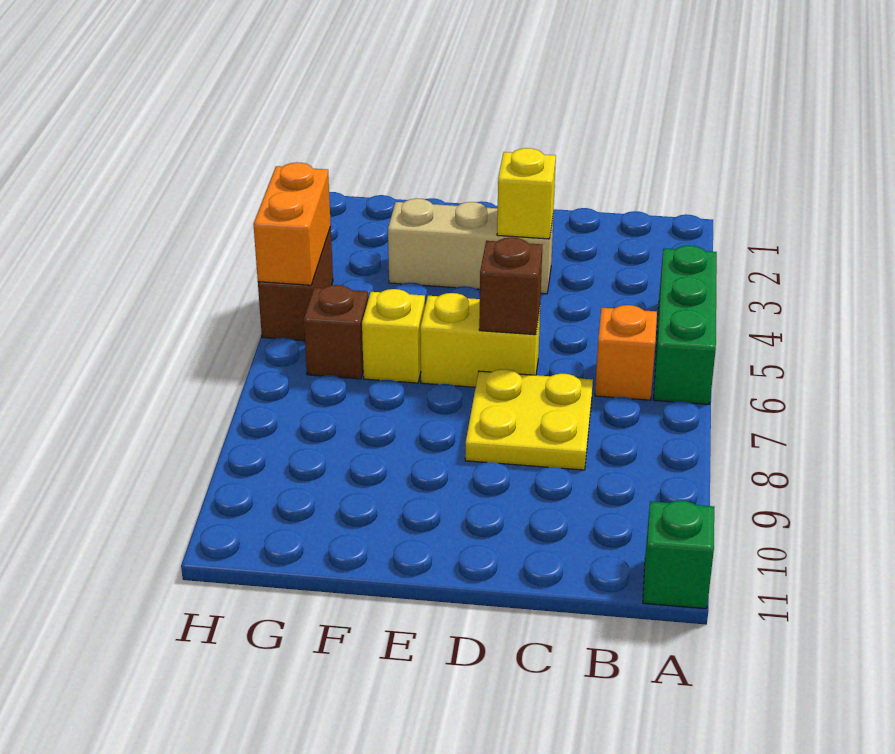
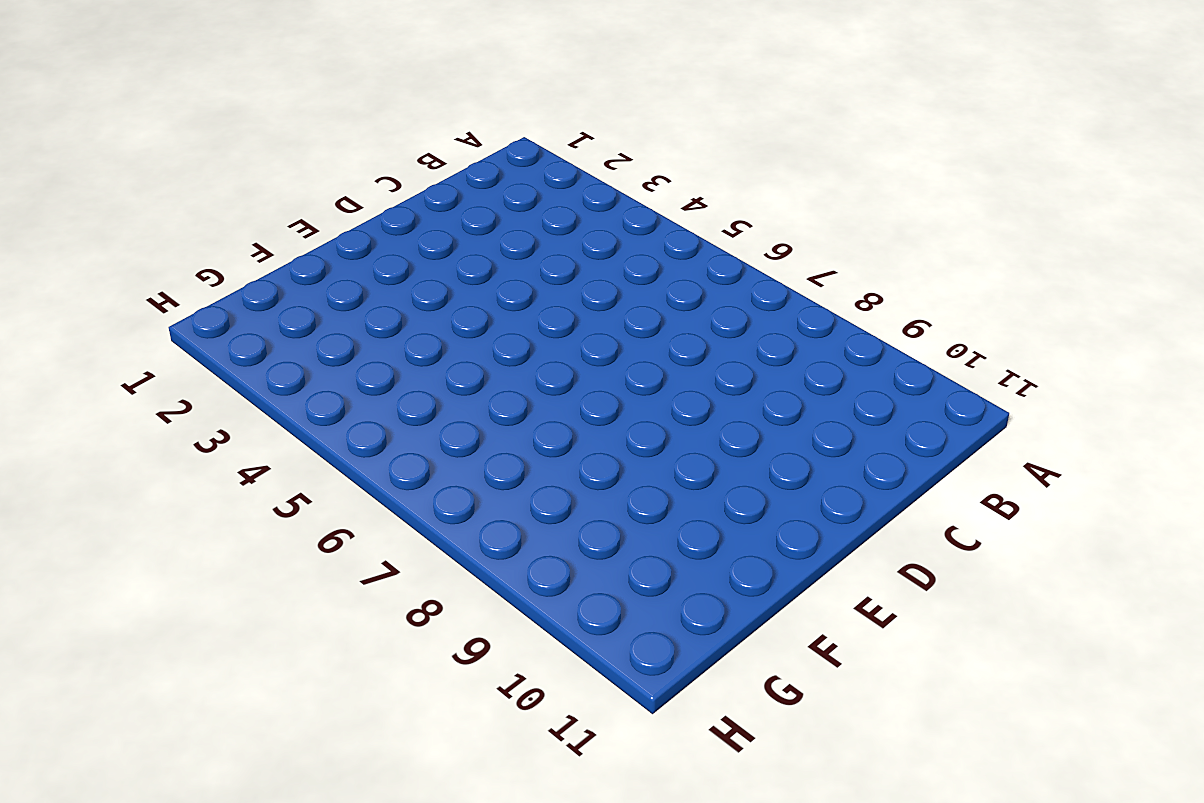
none -> green brick A4:A6 level 1
none -> green brick A11 level 1
none -> orange brick B6 level 1

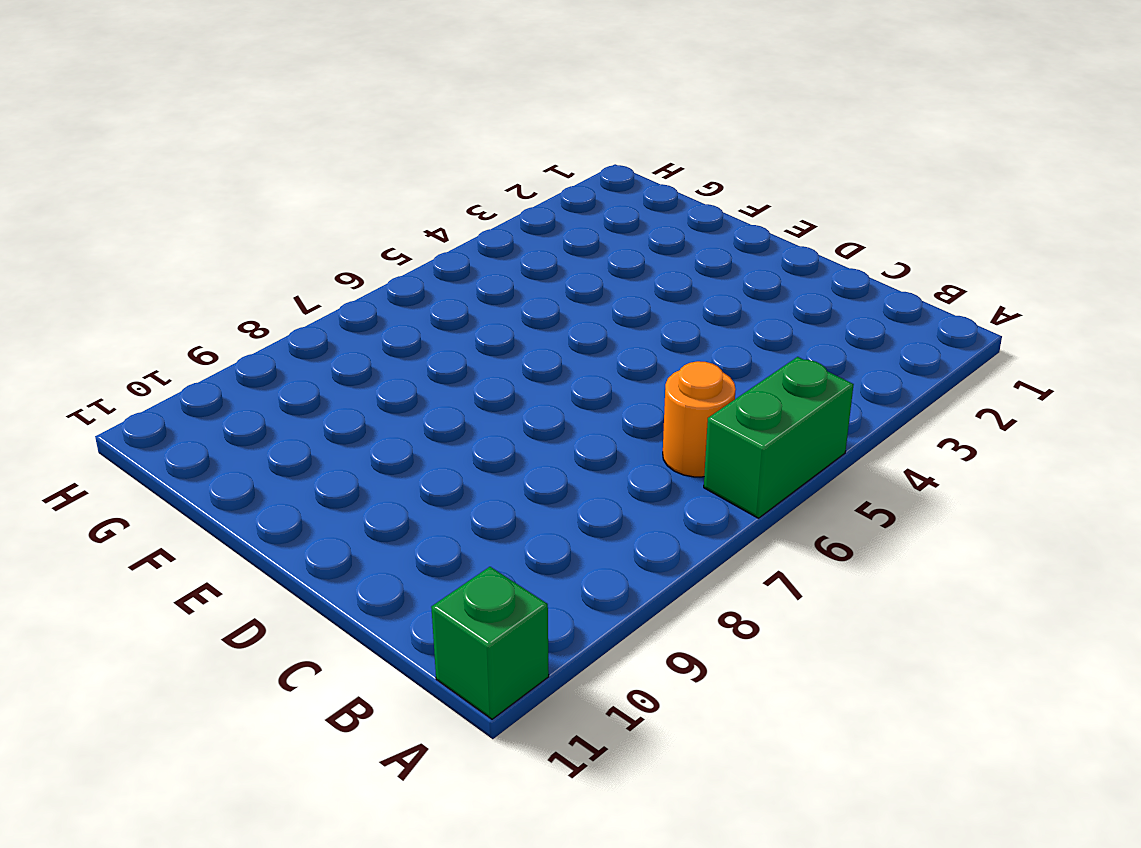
green brick A5:A6 level 1 -> green brick A4:A6 level 1
orange round brick B6 level 1 -> orange brick B6 level 1
none -> yellow plate C7:D8 level 1
none -> tan brick D3:F3 level 1
none -> yellow brick D6:E6 level 1

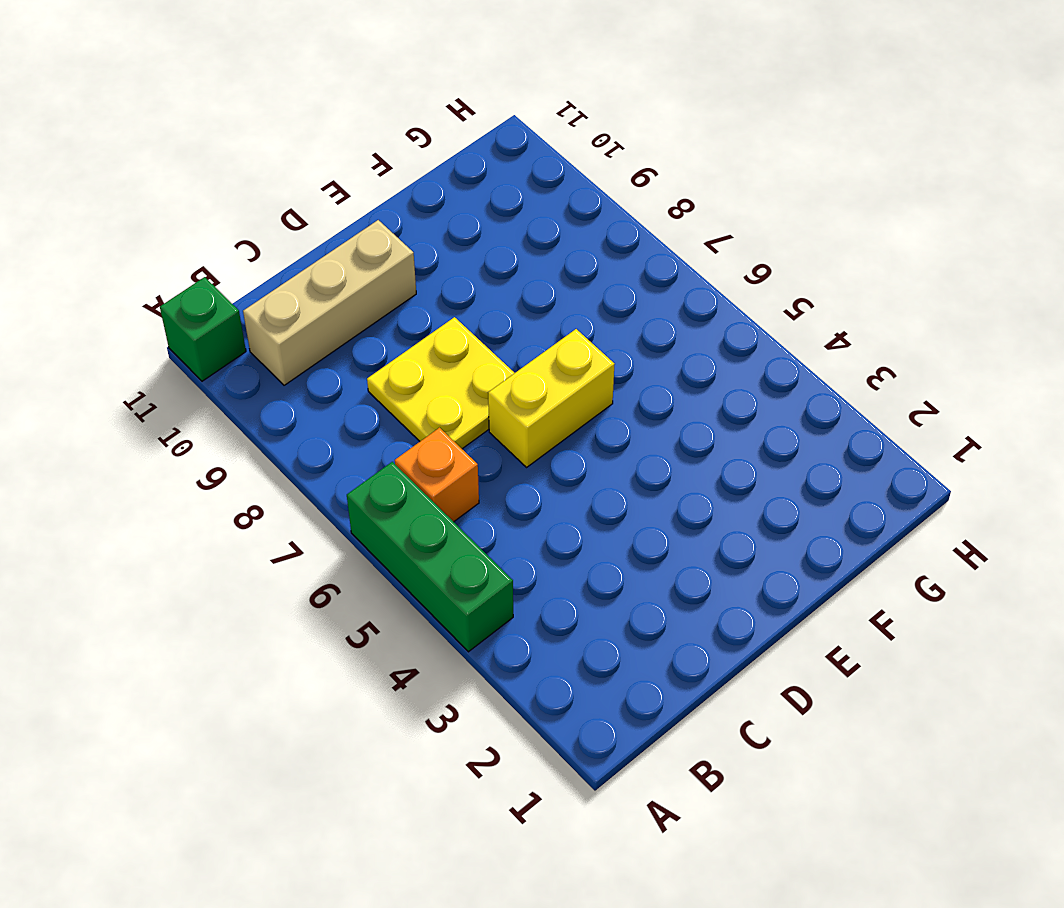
tan brick B10:D10 level 1 -> tan brick D3:F3 level 1
none -> yellow brick F6 level 1
none -> brown brick G6 level 1
none -> brown brick H4:H5 level 1

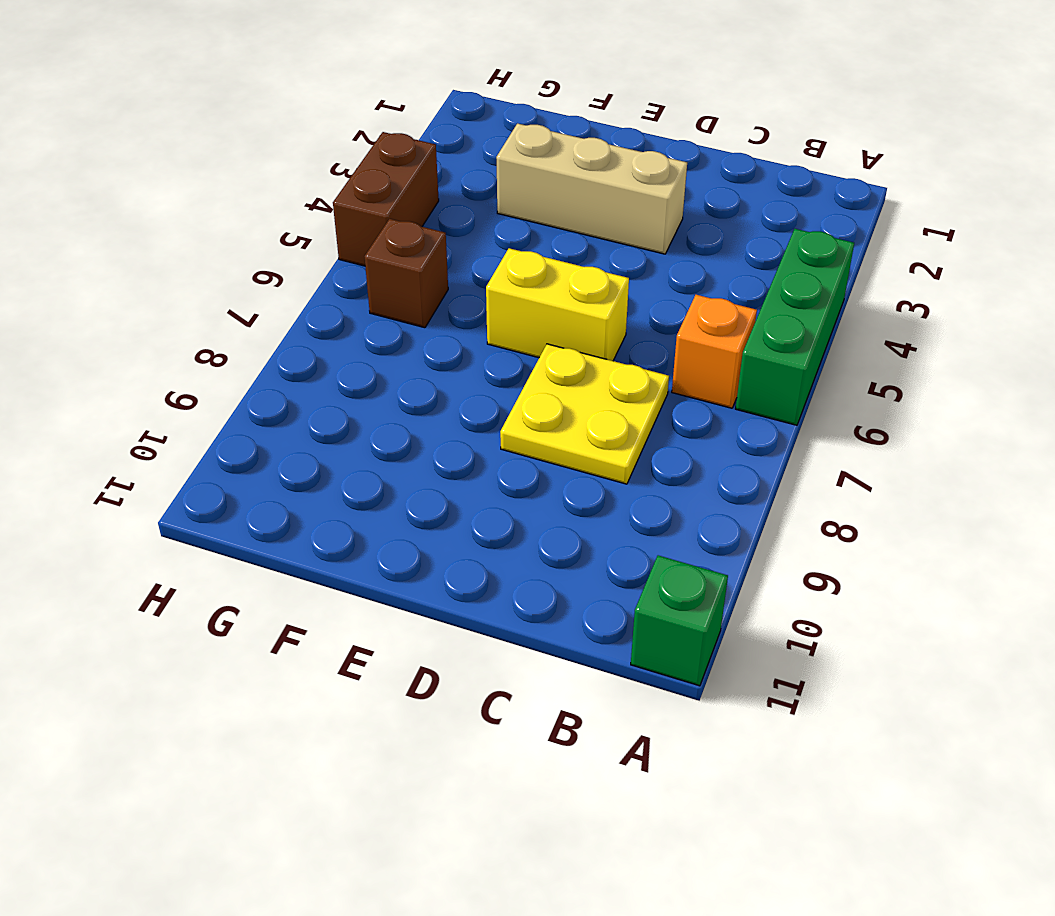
none -> yellow brick F6 level 1
none -> yellow brick D3 level 2
none -> brown brick D6 level 2

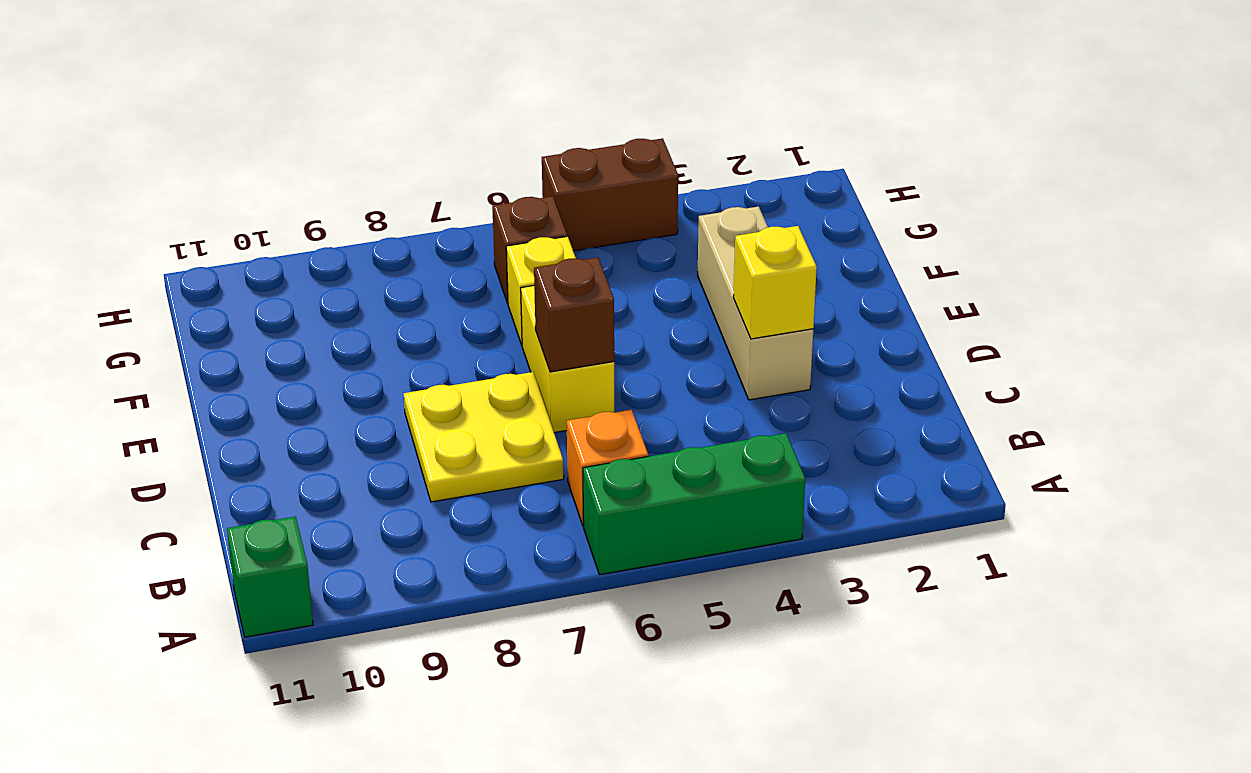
none -> orange brick H4:H5 level 2

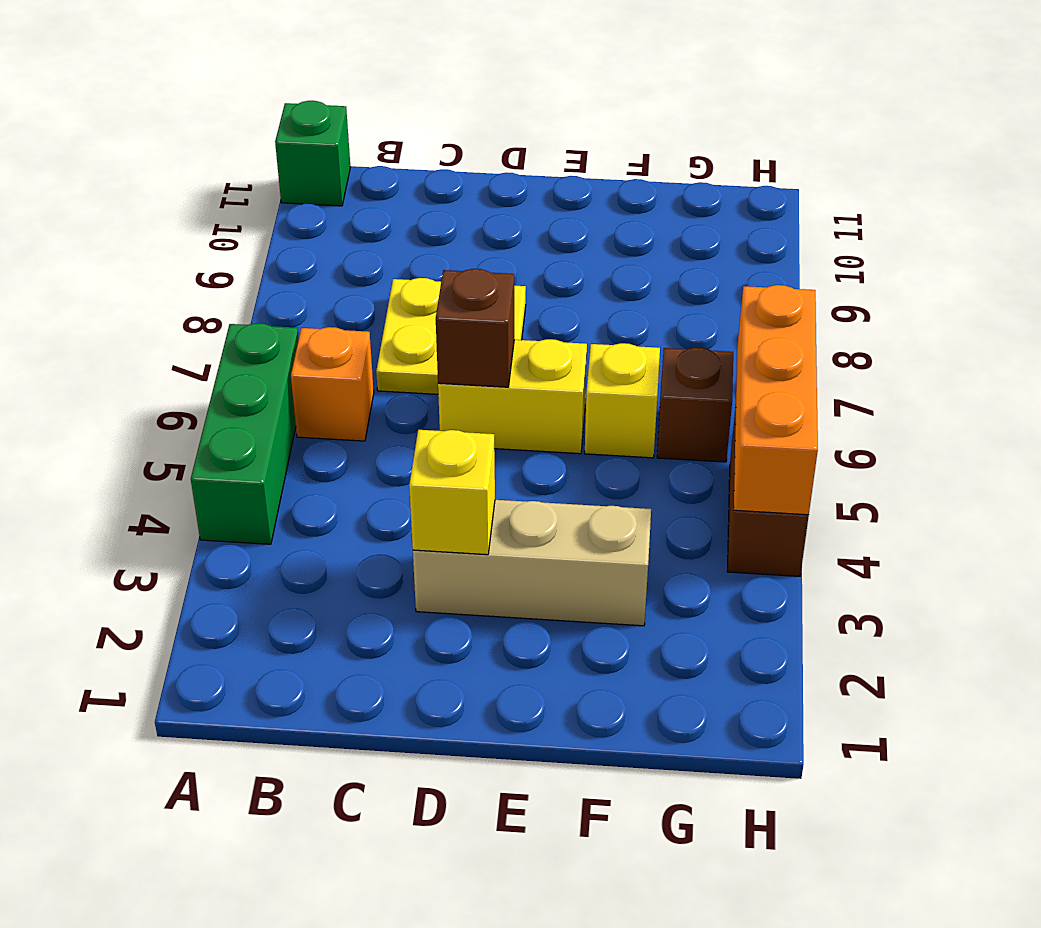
orange brick H4:H6 level 2 -> orange brick H4:H5 level 2

